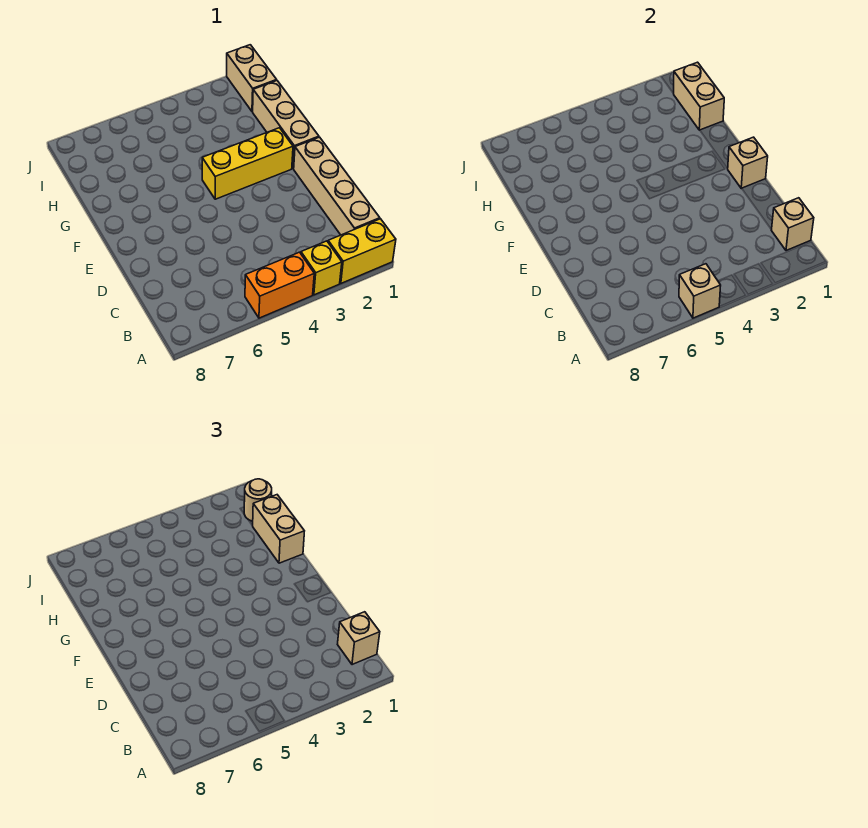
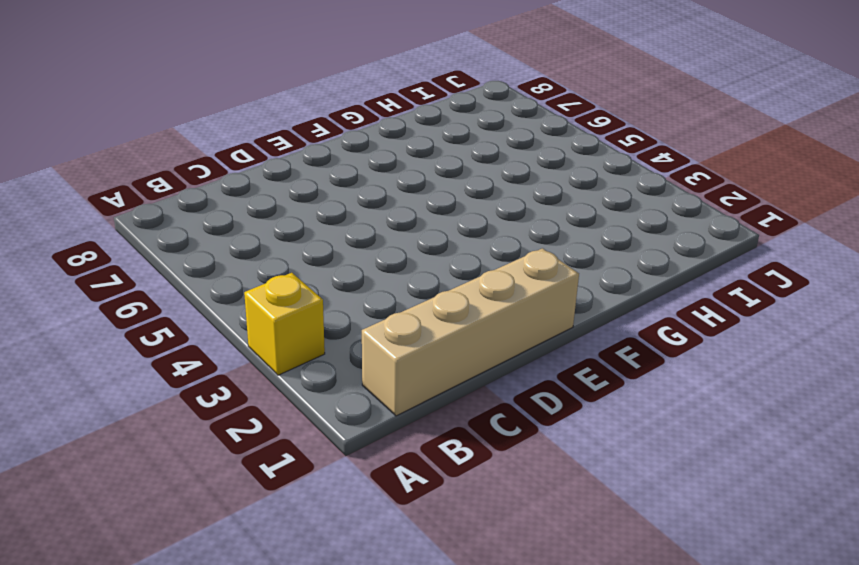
none -> yellow brick A1:A2 level 1
none -> orange brick A4:A5 level 1
none -> tan brick F1:H1 level 1

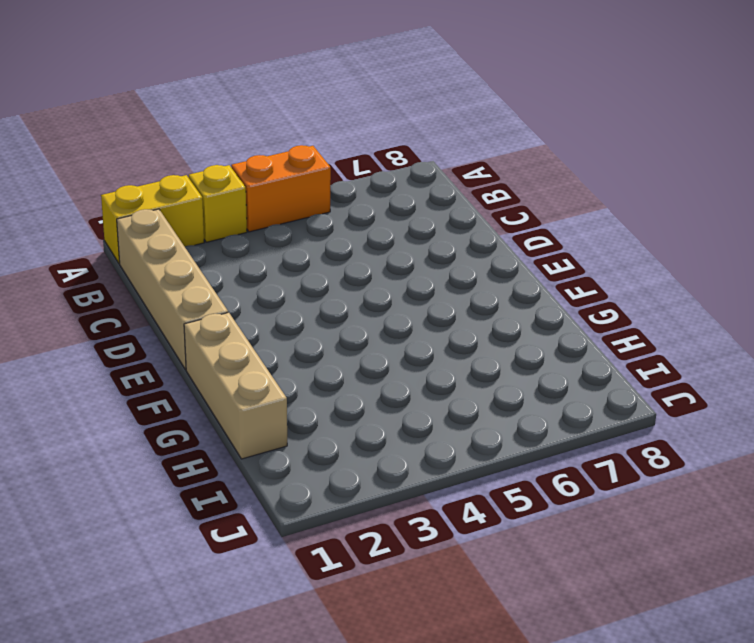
none -> yellow brick F2:F4 level 1
none -> tan brick I1:J1 level 1
none -> tan brick A5 level 2

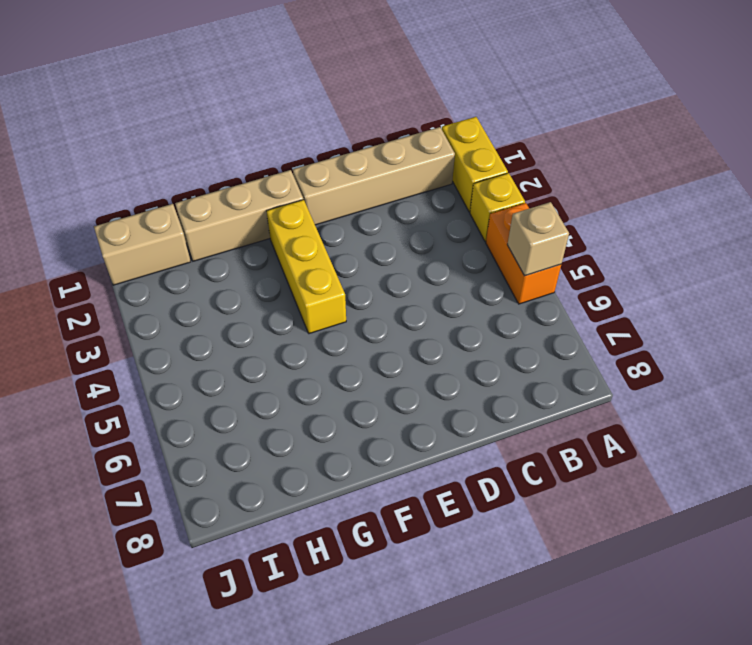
none -> tan brick B1 level 2
none -> tan brick E1 level 2
none -> tan brick H1:I1 level 2

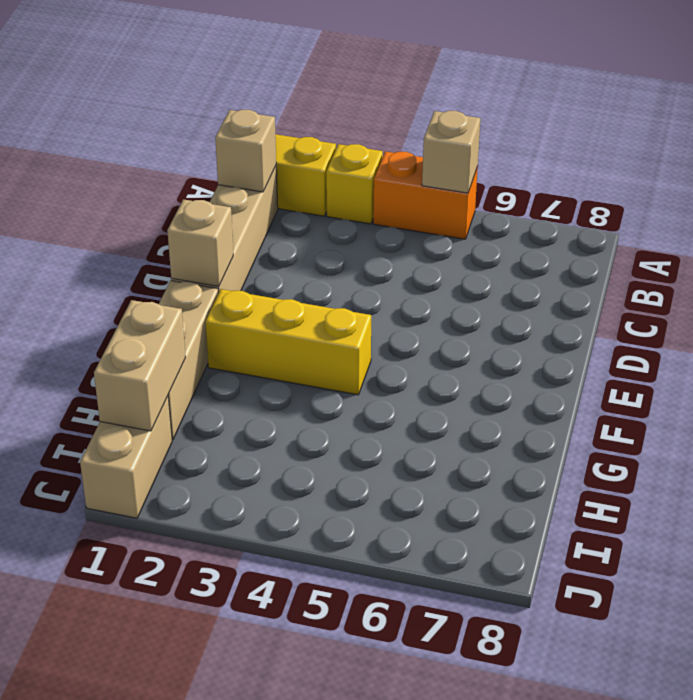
none -> tan brick B1 level 3
none -> tan brick G1:H1 level 3
none -> tan round brick I1 level 3

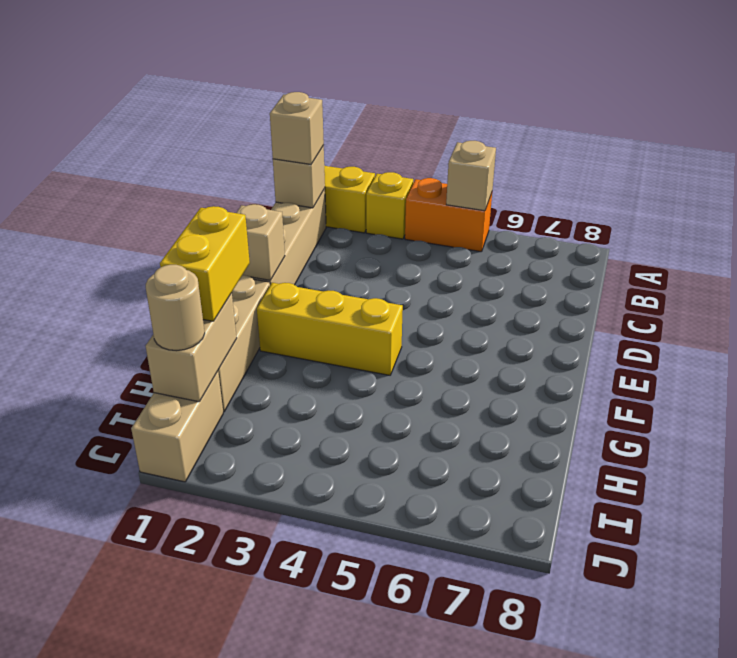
yellow brick G1:H1 level 3 -> tan brick G1:H1 level 3

